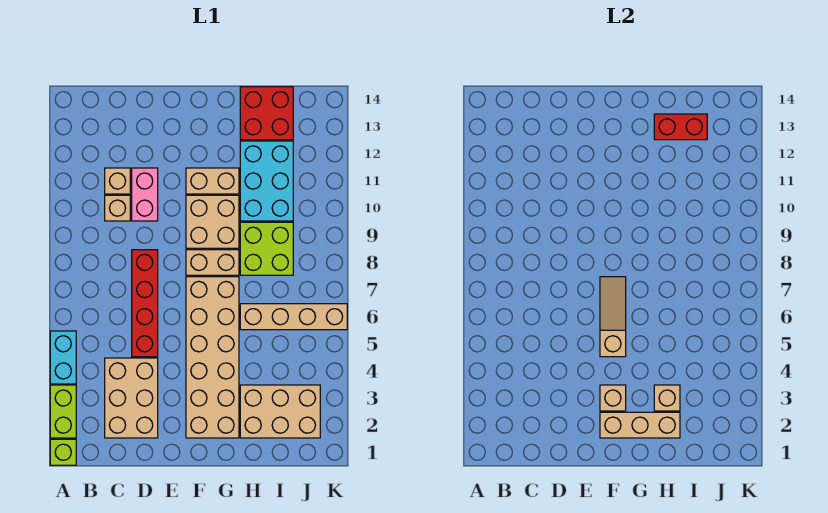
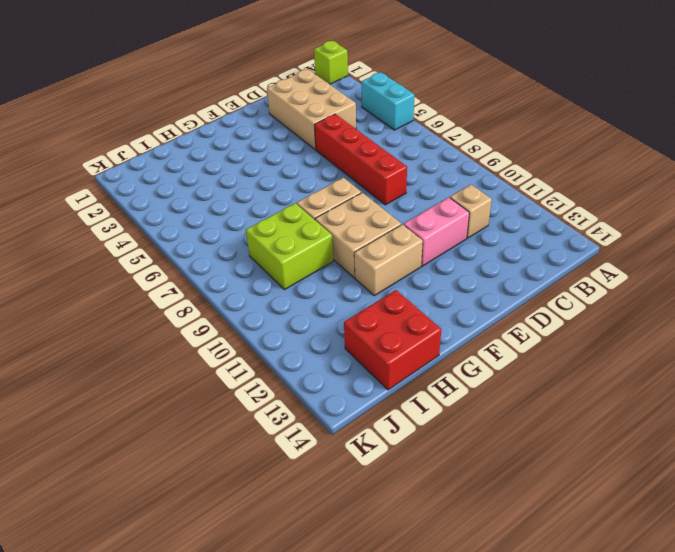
pink brick D11:E11 level 1 -> pink brick D10:D11 level 1
none -> lime brick A2:A3 level 1
none -> tan brick C10 level 1
none -> tan brick F2:G7 level 1

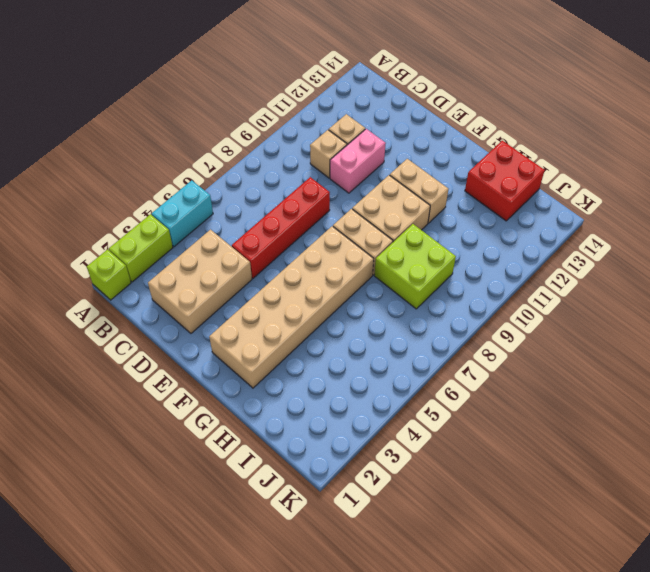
none -> tan brick H2:J3 level 1
none -> tan brick H6:K6 level 1
none -> cyan brick H10:I12 level 1

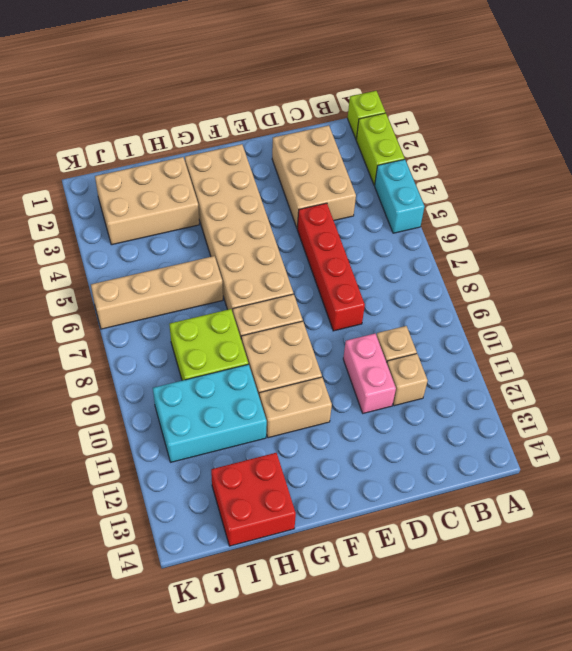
cyan brick H10:J11 level 1 -> cyan brick H10:I12 level 1
none -> tan brick F2:H2 level 2
none -> tan brick F3 level 2
none -> tan slope F5:F7 level 2 top 5

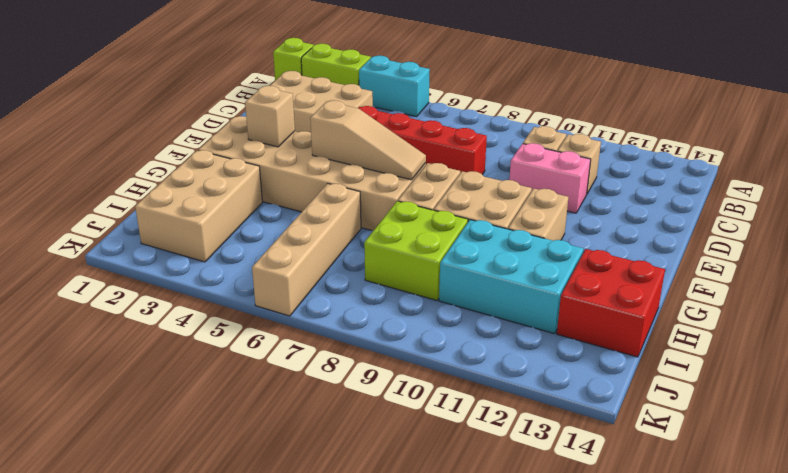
none -> tan brick F2:H2 level 2
none -> tan brick H3 level 2
none -> red brick H13:I13 level 2

